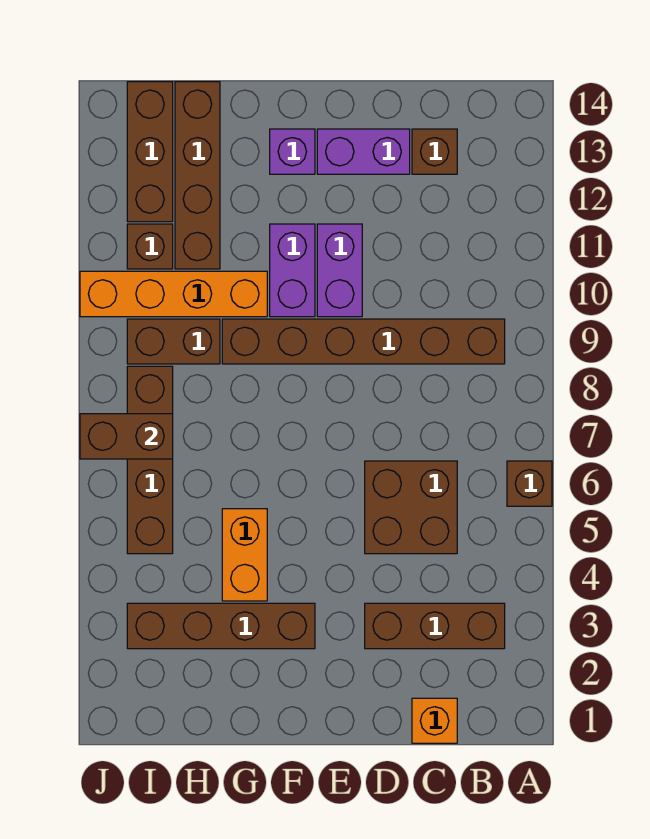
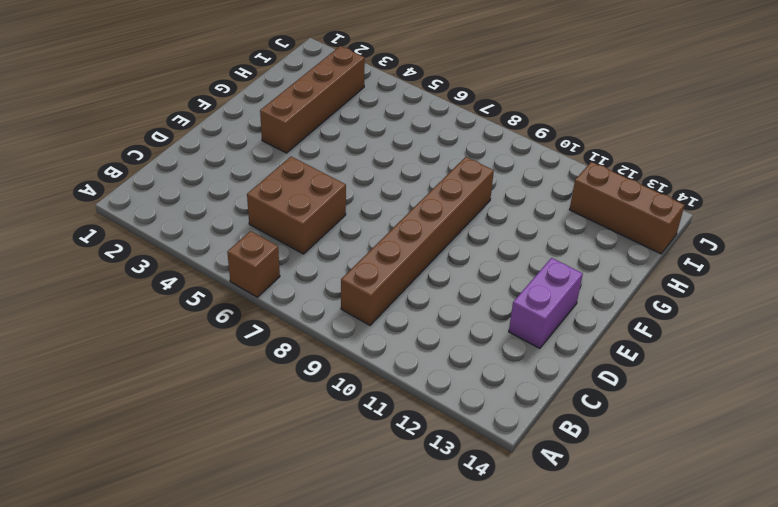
none -> brown brick B3:D3 level 1
none -> orange brick C1 level 1
none -> brown brick C13 level 1

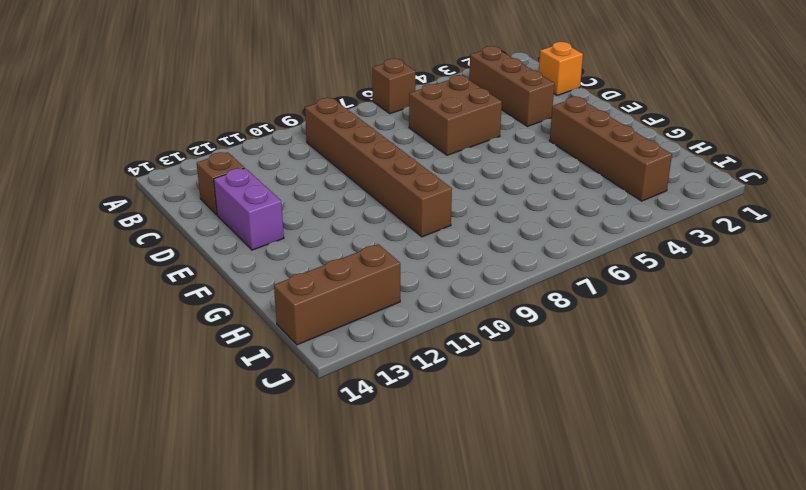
none -> purple brick E10:E11 level 1
none -> purple brick F10:F11 level 1
none -> purple brick F13 level 1

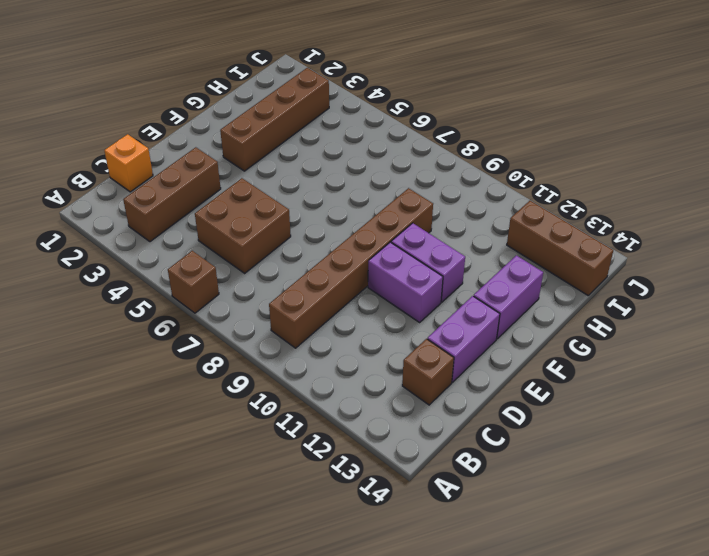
purple brick F13:G13 level 1 -> purple brick F13 level 1
none -> orange brick G4:G5 level 1
none -> orange brick G10:J10 level 1
none -> brown brick H9:I9 level 1

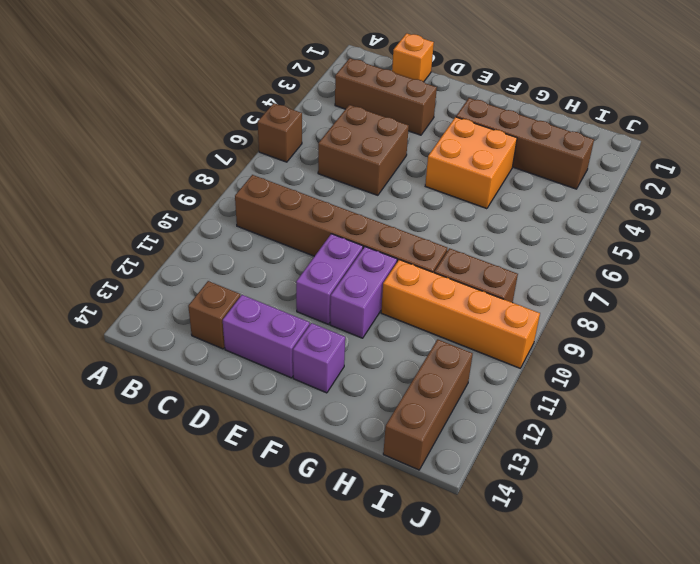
orange brick F4:G5 level 1 -> orange brick G4:G5 level 1
none -> brown brick H11:H14 level 1
none -> brown brick I5:I8 level 1
none -> brown brick I11 level 1

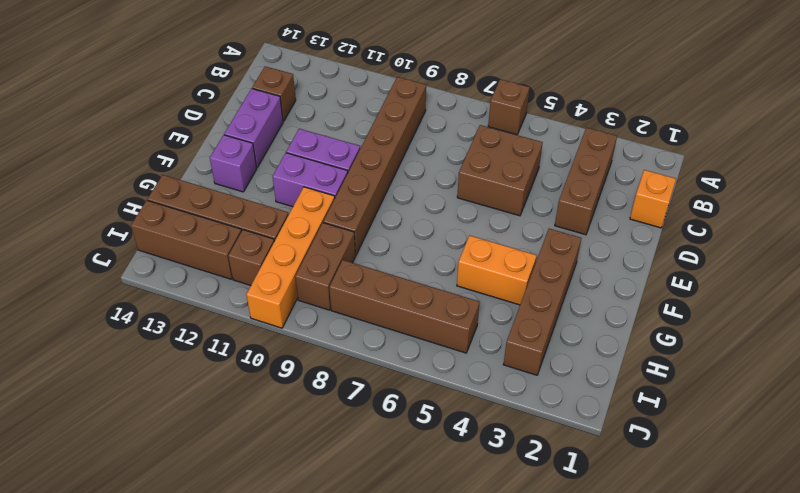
none -> brown brick I7:J7 level 2

